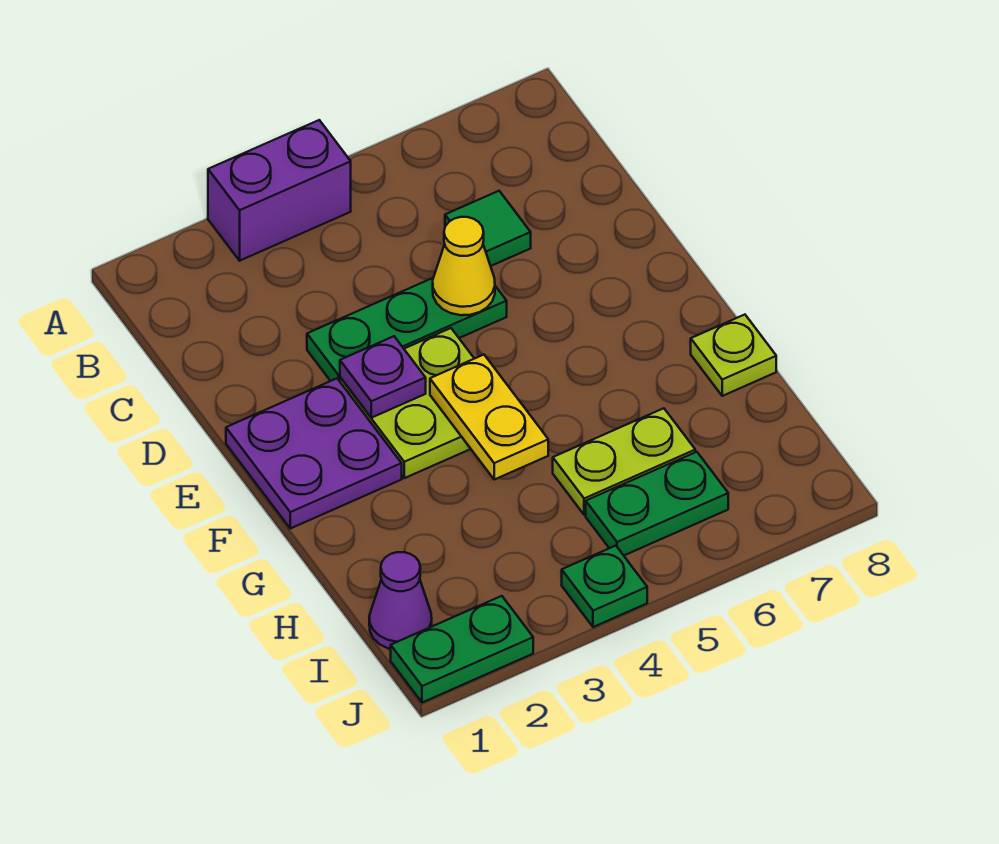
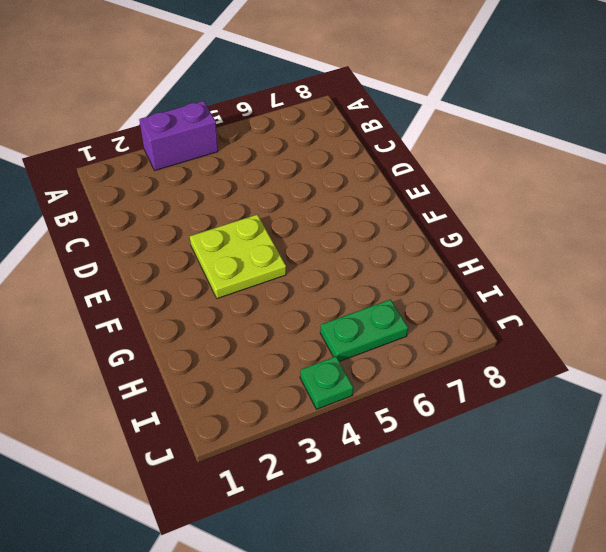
none -> green tile C6 level 1
none -> green plate D3:D5 level 1
none -> purple plate E1:F2 level 1

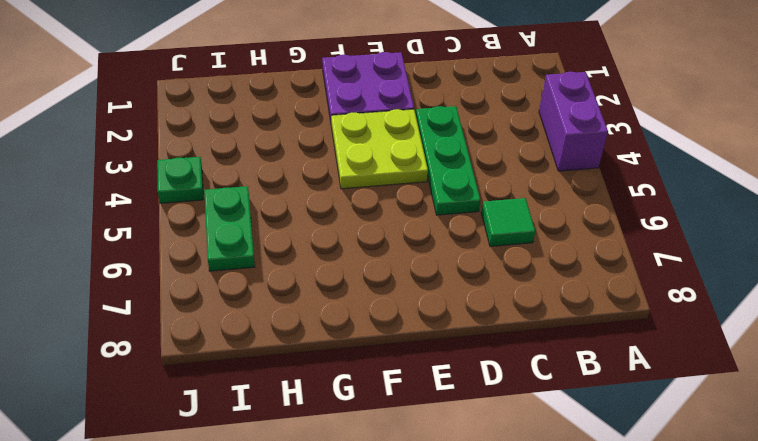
none -> lime plate G8 level 1
none -> lime plate H5:H6 level 1
none -> purple cone I1 level 1

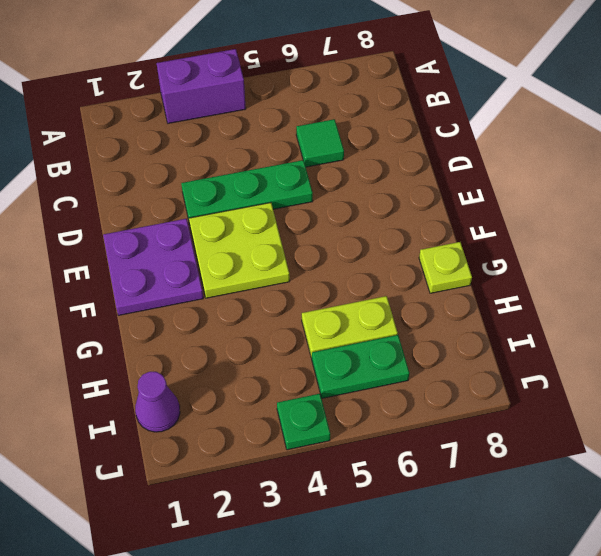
none -> green plate J1:J2 level 1
none -> yellow cone D5 level 2
none -> purple plate E3 level 2

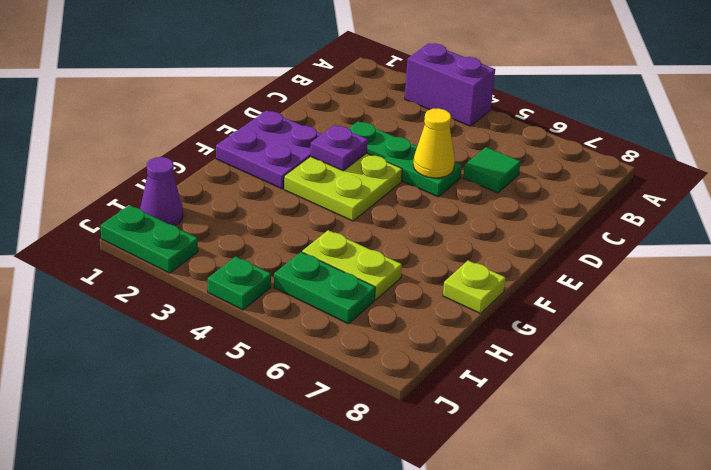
none -> yellow plate F4:G4 level 2

